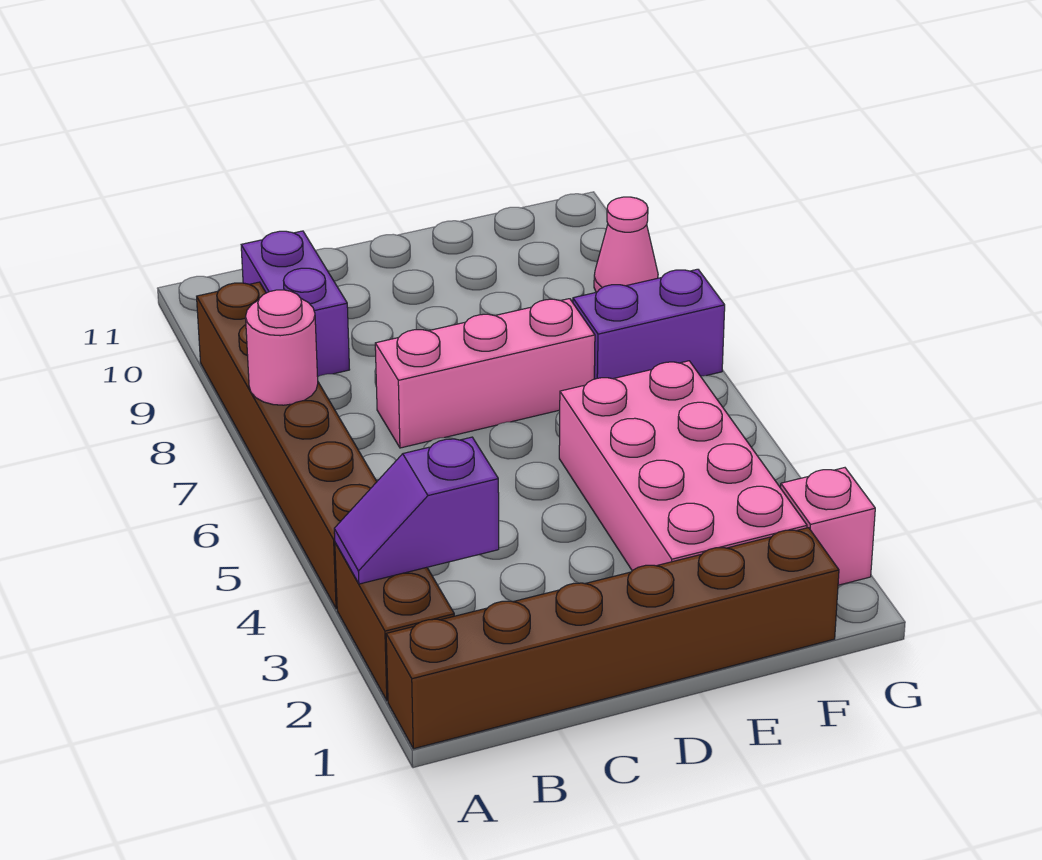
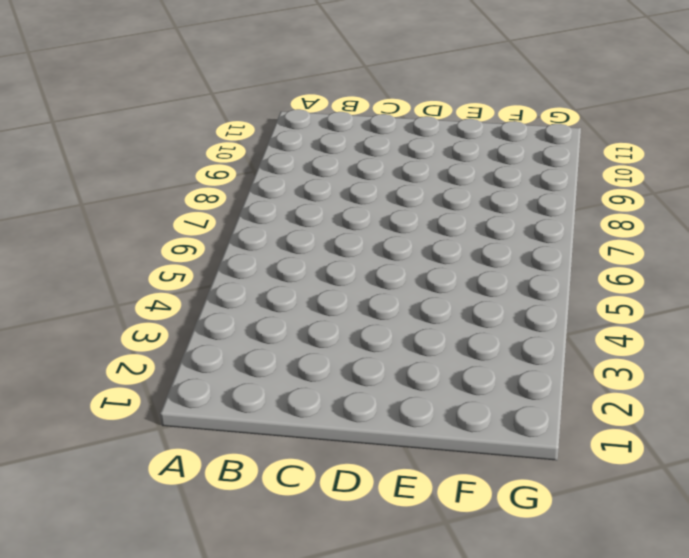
none -> brown brick A1:F1 level 1
none -> brown brick A2:A3 level 1

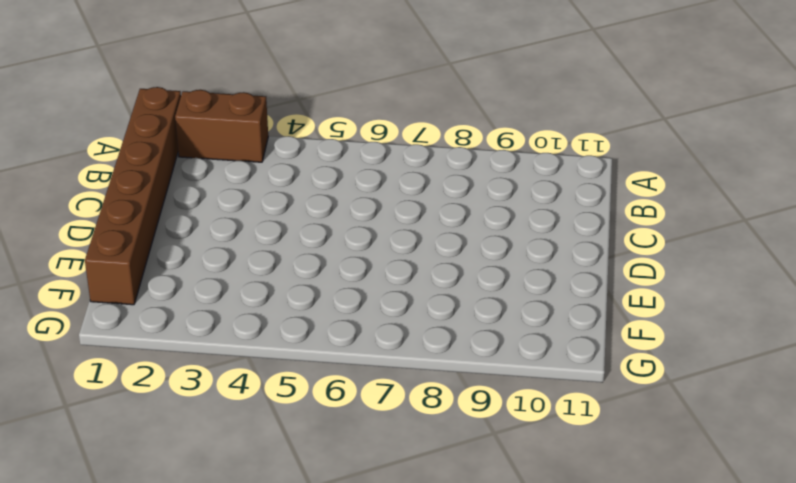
none -> brown brick A4:A9 level 1
none -> purple brick B9:B10 level 1

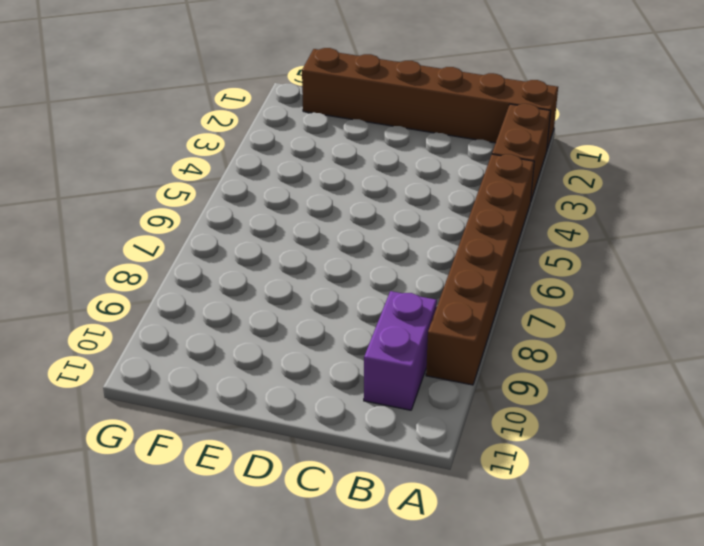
none -> pink brick C7:E7 level 1
none -> pink brick E2:F5 level 1

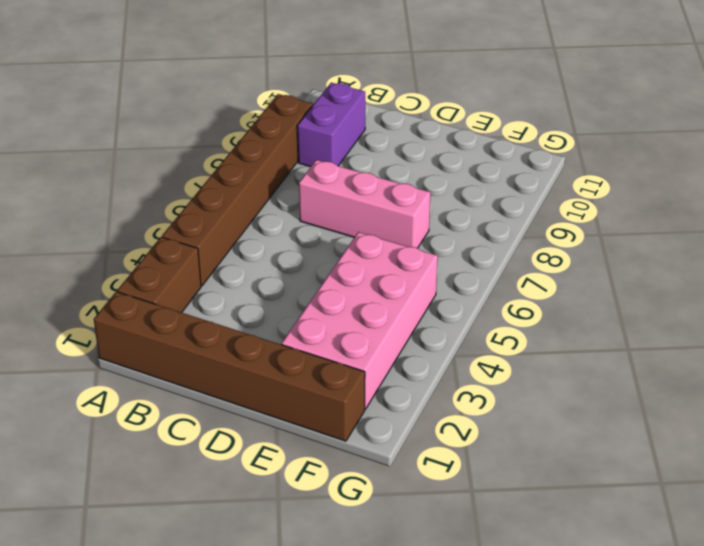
none -> purple brick F7:G7 level 1
none -> pink brick G2 level 1

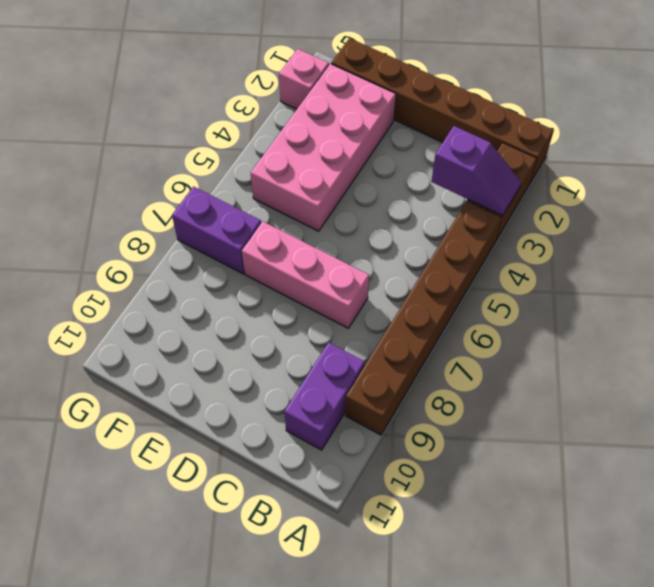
none -> pink cone G9 level 1
none -> pink round brick A7 level 2

